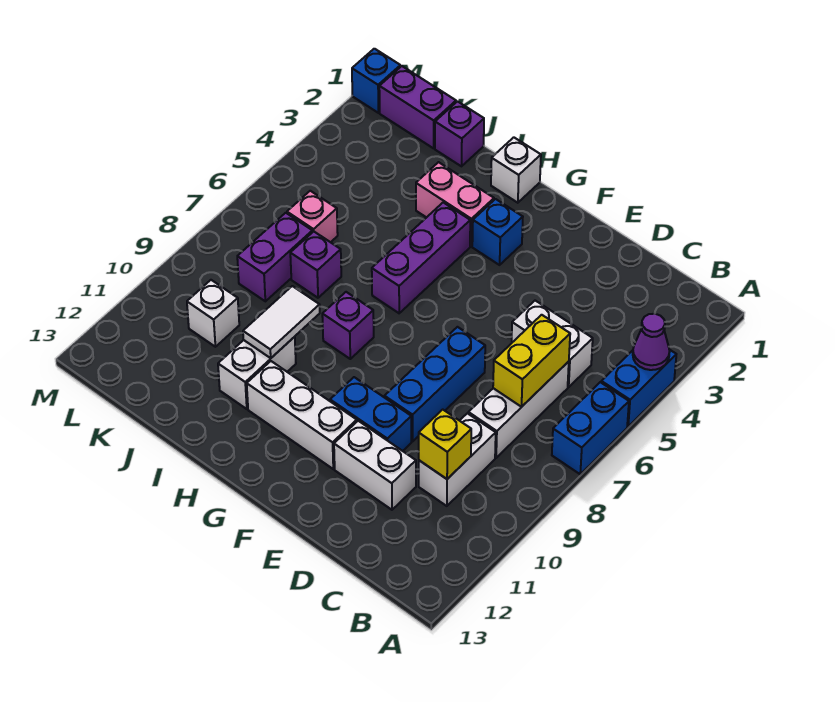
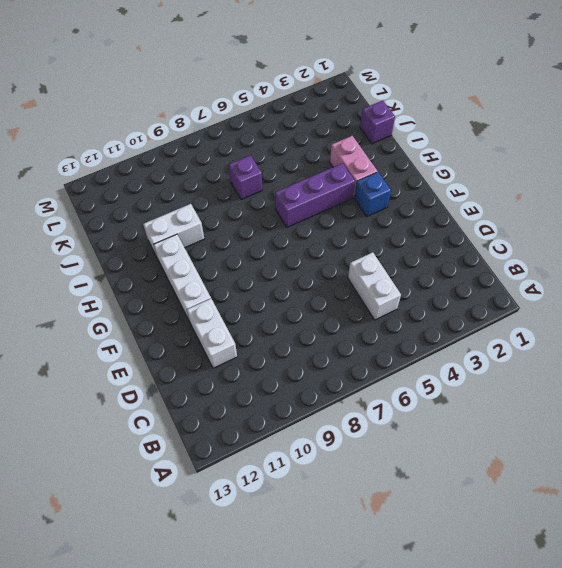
none -> blue brick A4:A5 level 1
none -> blue brick A6:A7 level 1
none -> white brick C6:C8 level 1

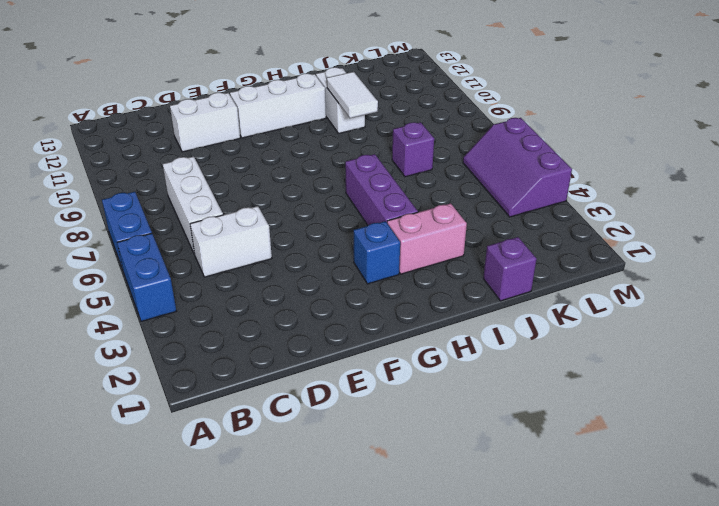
purple slope L4:M6 level 1 top M -> none
none -> white brick C9:C10 level 1
none -> blue brick E7:E9 level 1
none -> blue brick E10:F10 level 1

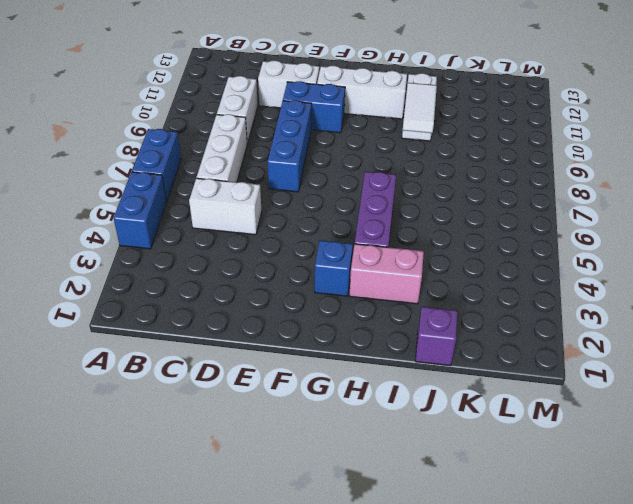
none -> white brick H1 level 1
none -> purple brick H8 level 1
none -> purple brick J7 level 1

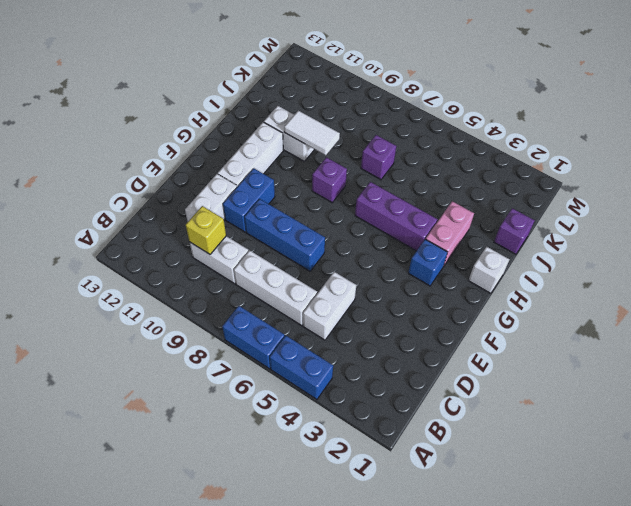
none -> purple brick K1:L1 level 1
none -> pink brick K6 level 1
none -> purple brick K7:K8 level 1

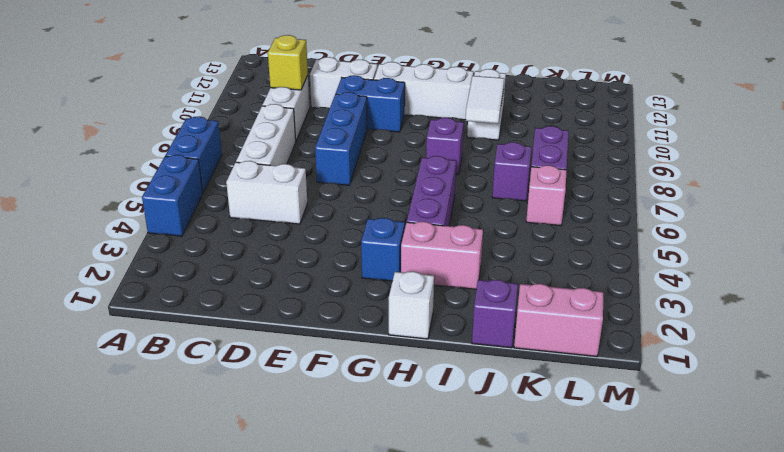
pink brick K1:L1 level 1 -> purple brick K1:L1 level 1
none -> white brick K10 level 1
none -> blue brick M1 level 1
none -> purple cone A4 level 2

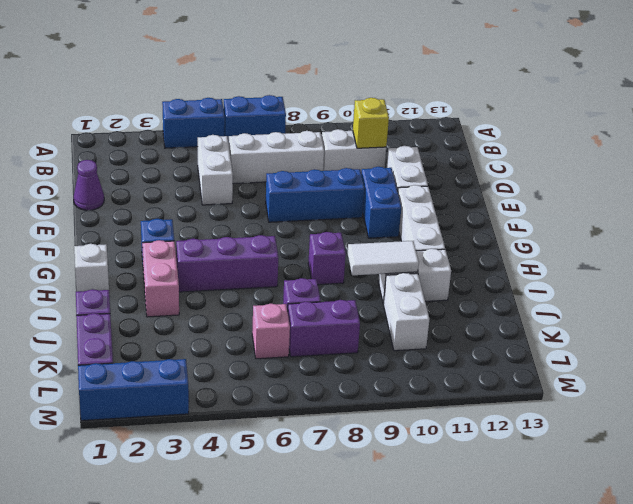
purple cone D1 level 1 -> purple cone A4 level 2
white brick J10:K10 level 1 -> white brick K10 level 1
blue brick M1:M3 level 1 -> blue brick M1 level 1
none -> yellow brick C6:C7 level 2

